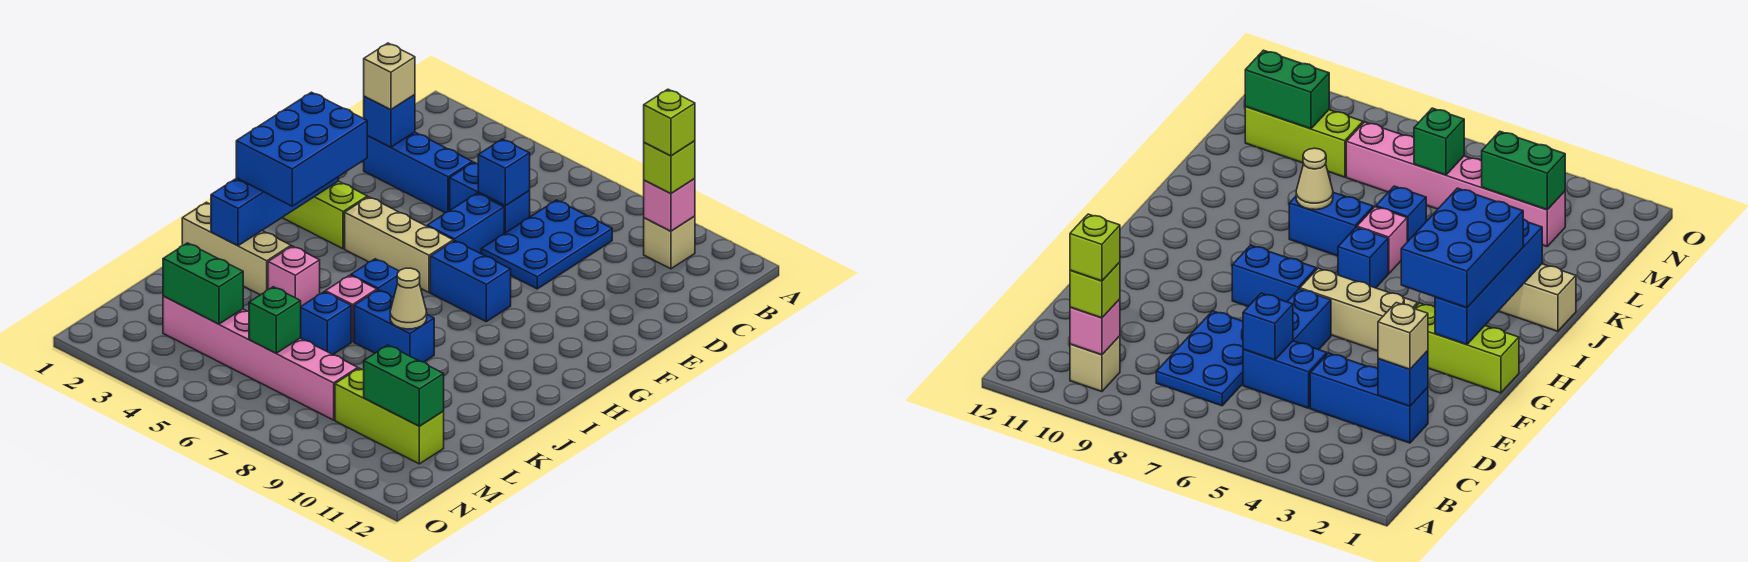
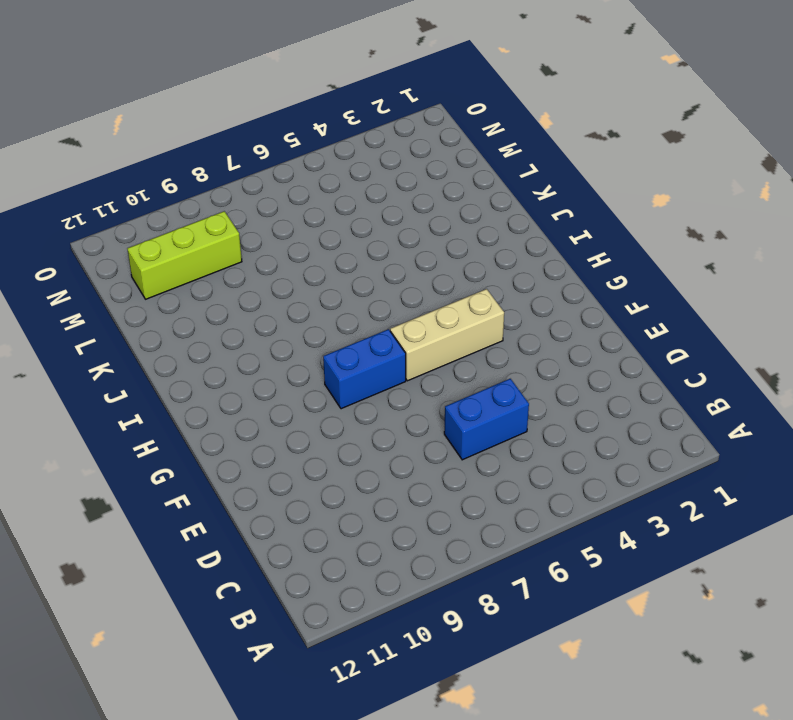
none -> tan brick B10 level 1
none -> blue plate C7:E8 level 1
none -> blue brick D2:D4 level 1

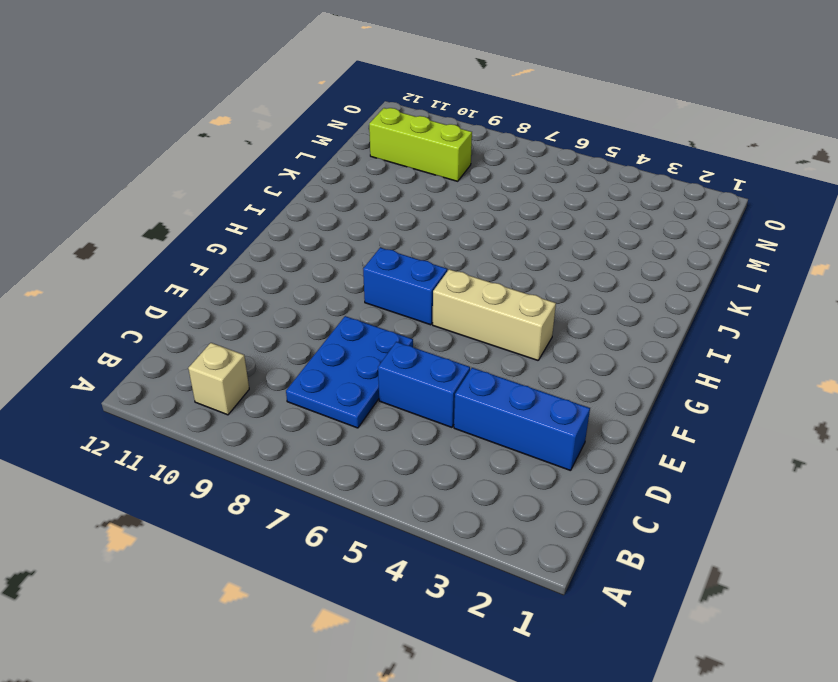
none -> blue brick E6:F6 level 1
none -> lime brick G1:G3 level 1
none -> blue brick I6 level 1

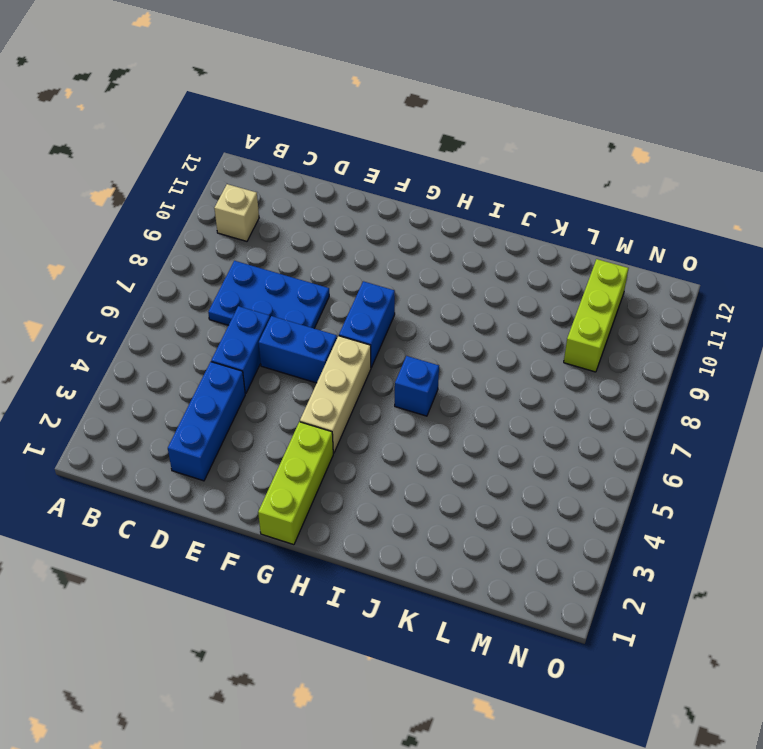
none -> tan brick J1:J3 level 1
none -> pink brick J4 level 1
none -> pink brick J6 level 1

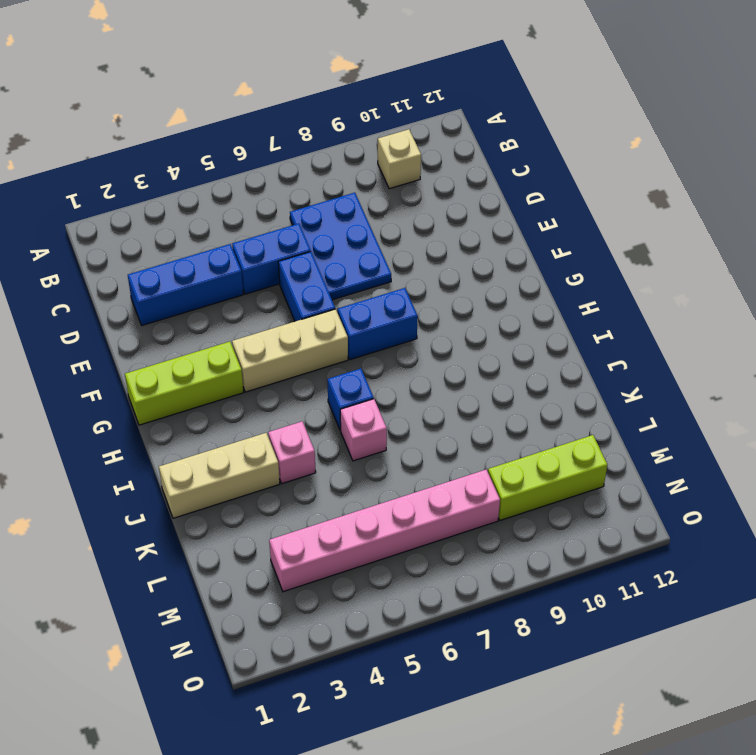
none -> blue brick J7:J8 level 1
none -> blue brick K6 level 1
none -> pink brick B10 level 2

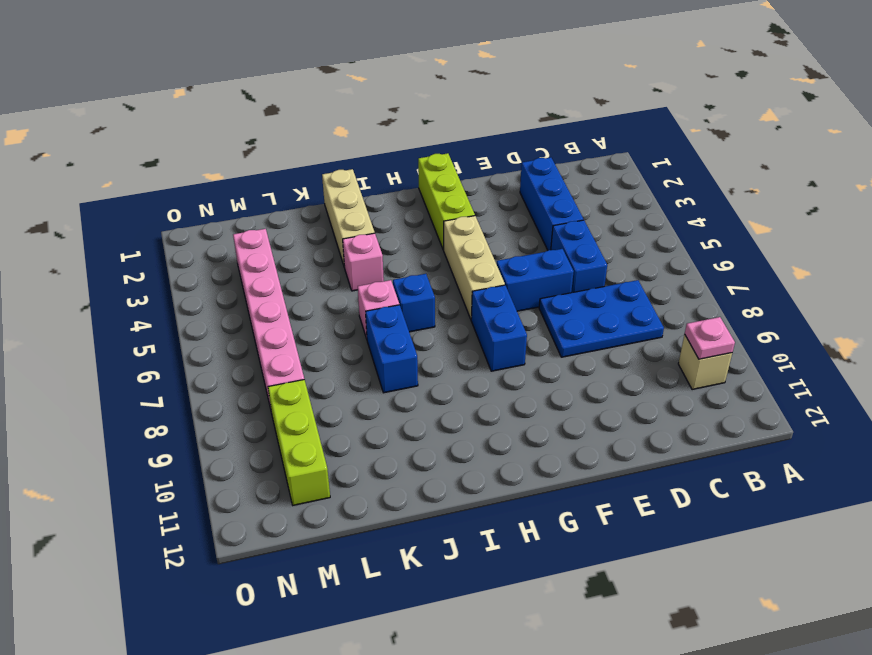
pink plate B10 level 2 -> pink brick B10 level 2
none -> blue brick K6 level 1
none -> blue brick D2 level 2
none -> blue brick D6 level 2

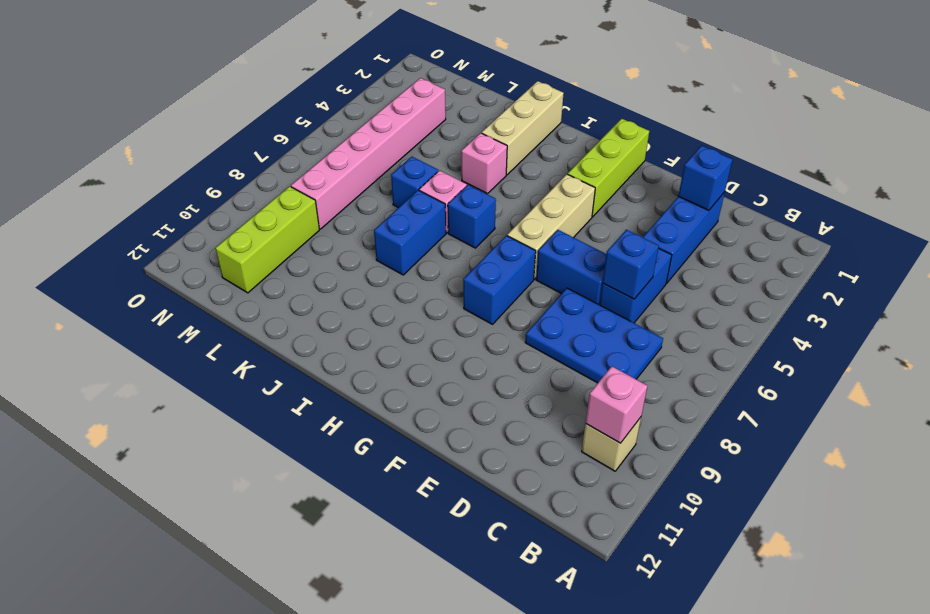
none -> blue brick G2:J2 level 2
none -> tan cone J8 level 2
none -> green brick M3:M4 level 2

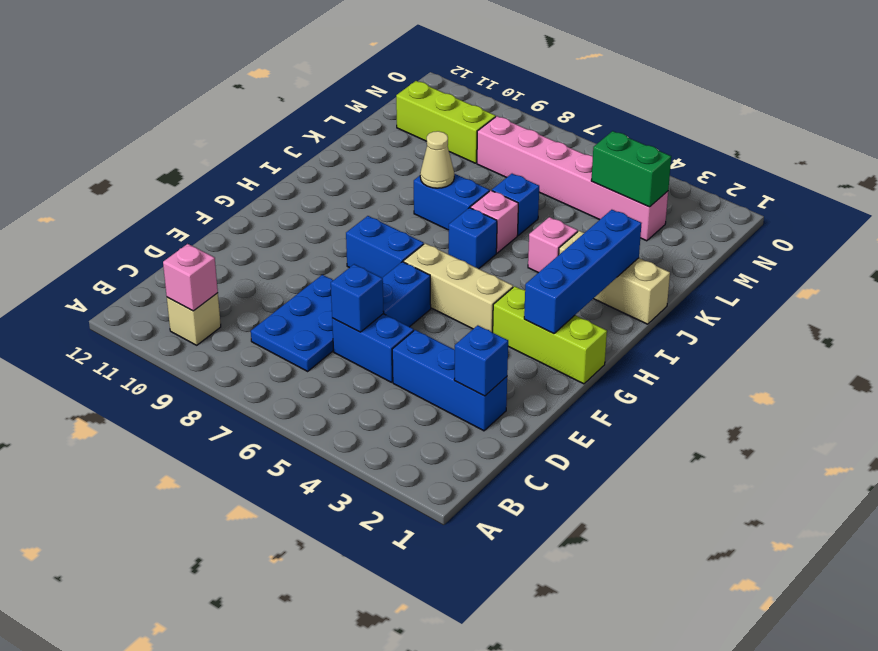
none -> green brick M6 level 2
none -> green brick M10:M11 level 2
none -> lime brick B10 level 3

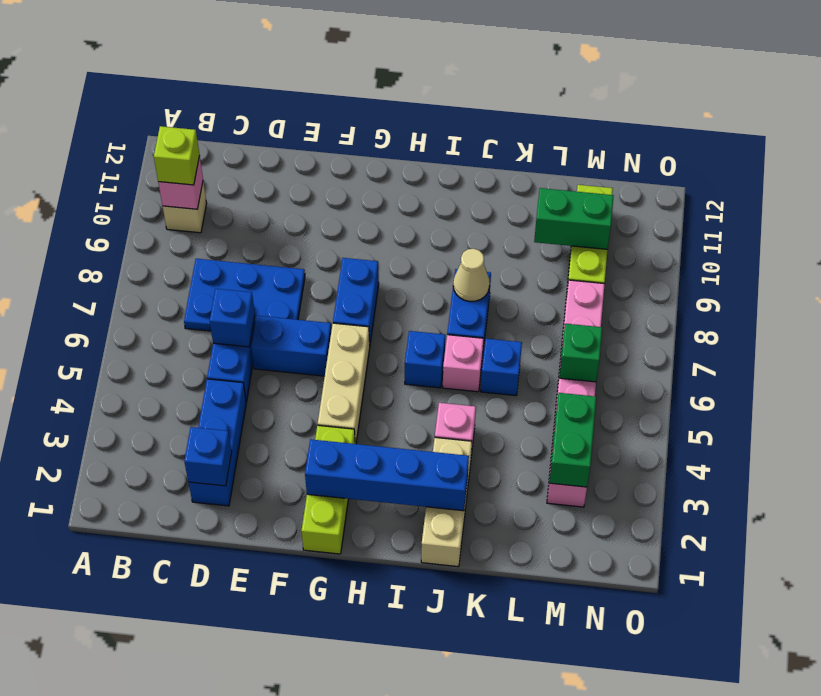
green brick L10:M10 level 2 -> green brick M10:M11 level 2
none -> tan brick D2 level 3
none -> blue brick G2:I3 level 3
none -> lime brick B10 level 4

